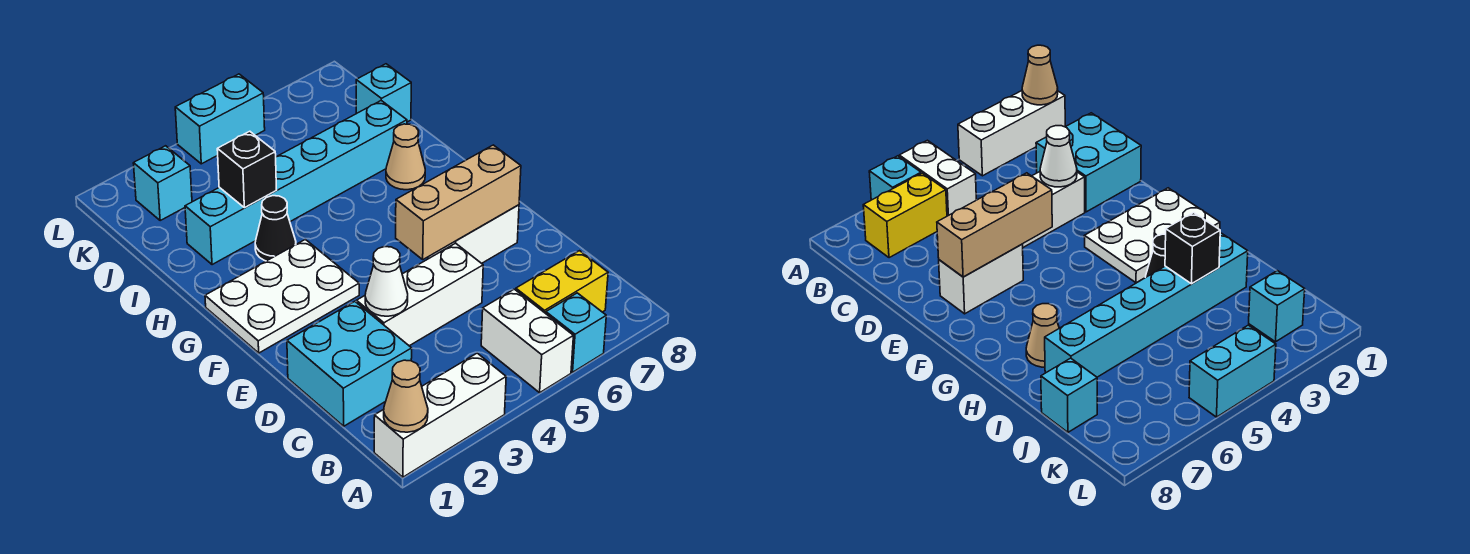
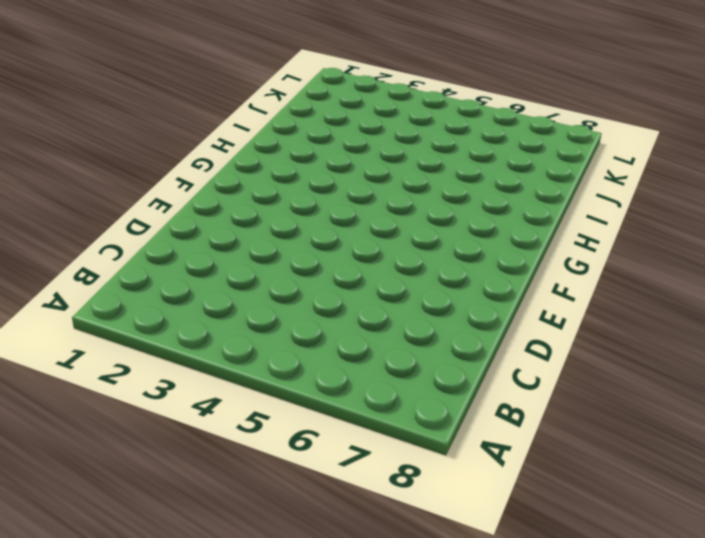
none -> white brick A1:A3 level 1
none -> white brick A5:B5 level 1
none -> cyan brick A6 level 1

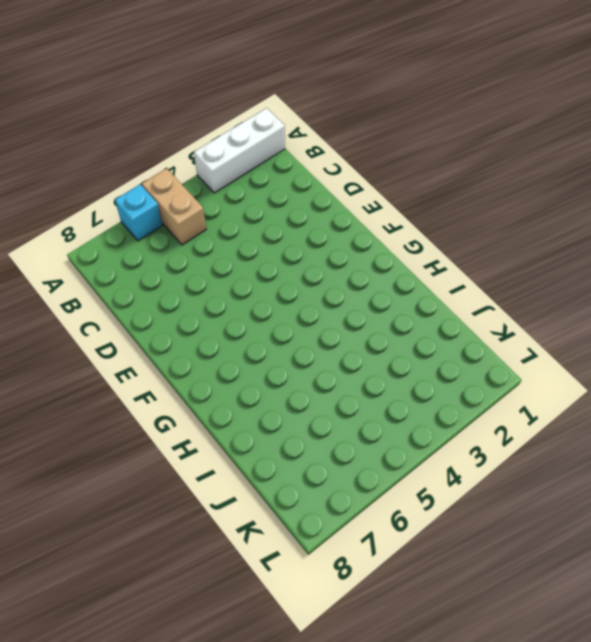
tan brick A5:B5 level 1 -> white brick A5:B5 level 1
none -> yellow brick B6:B7 level 1
none -> cyan brick C1:D2 level 1
none -> white brick D3:D5 level 1

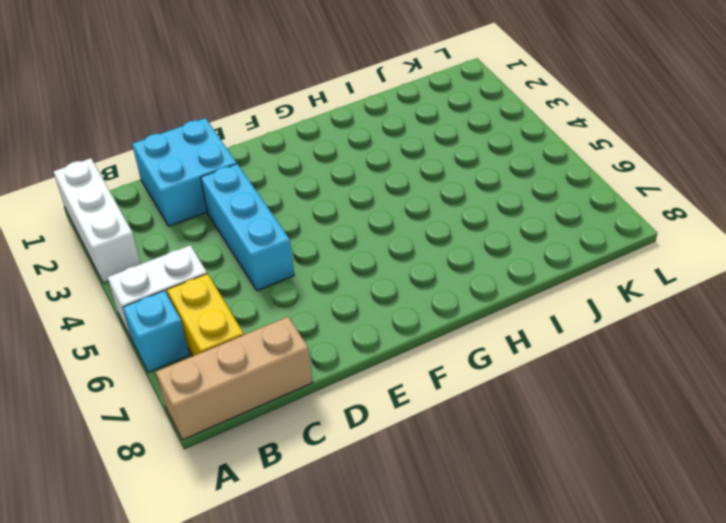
tan brick A8:C8 level 1 -> tan brick E5:E7 level 2
cyan brick D3:D5 level 1 -> white brick D3:D5 level 1
none -> white brick E6:E7 level 1
none -> white plate F1:G3 level 1
none -> black cone H3 level 1

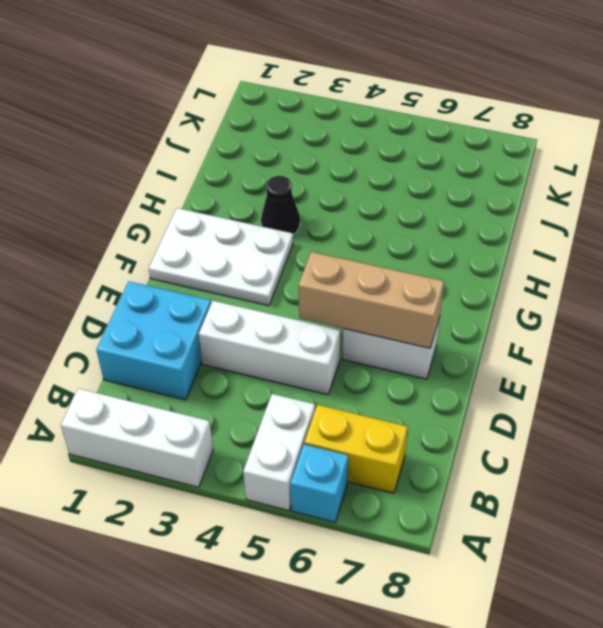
none -> tan cone H7 level 1
none -> cyan brick I2:I7 level 1
none -> cyan brick J8 level 1

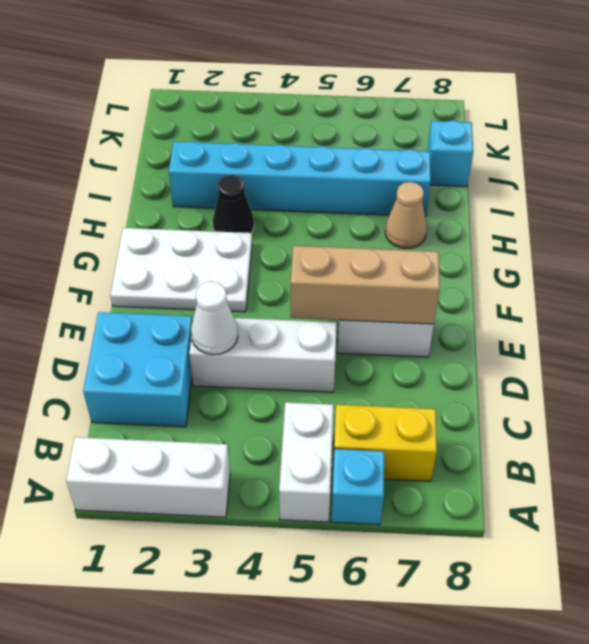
none -> cyan brick K2 level 1
none -> cyan brick L4:L5 level 1
none -> tan cone A1 level 2

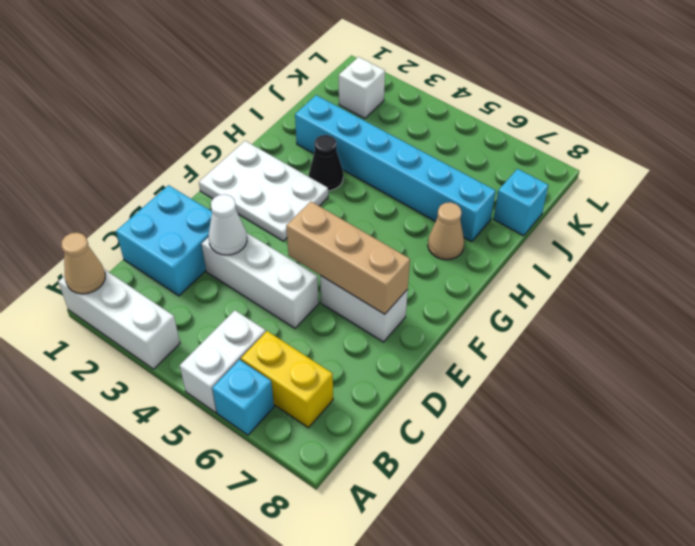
white brick K2 level 1 -> cyan brick K2 level 1
none -> cyan brick L4:L5 level 1
none -> black brick I3 level 2

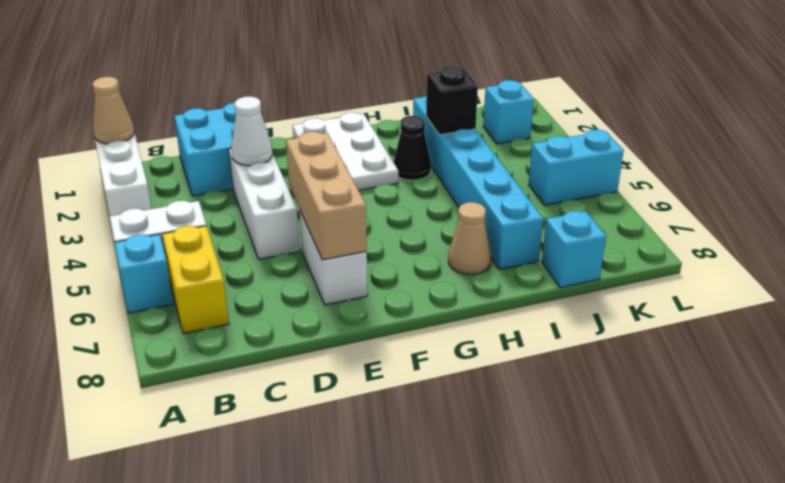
cyan brick K5:L5 level 1 -> cyan brick L4:L5 level 1

